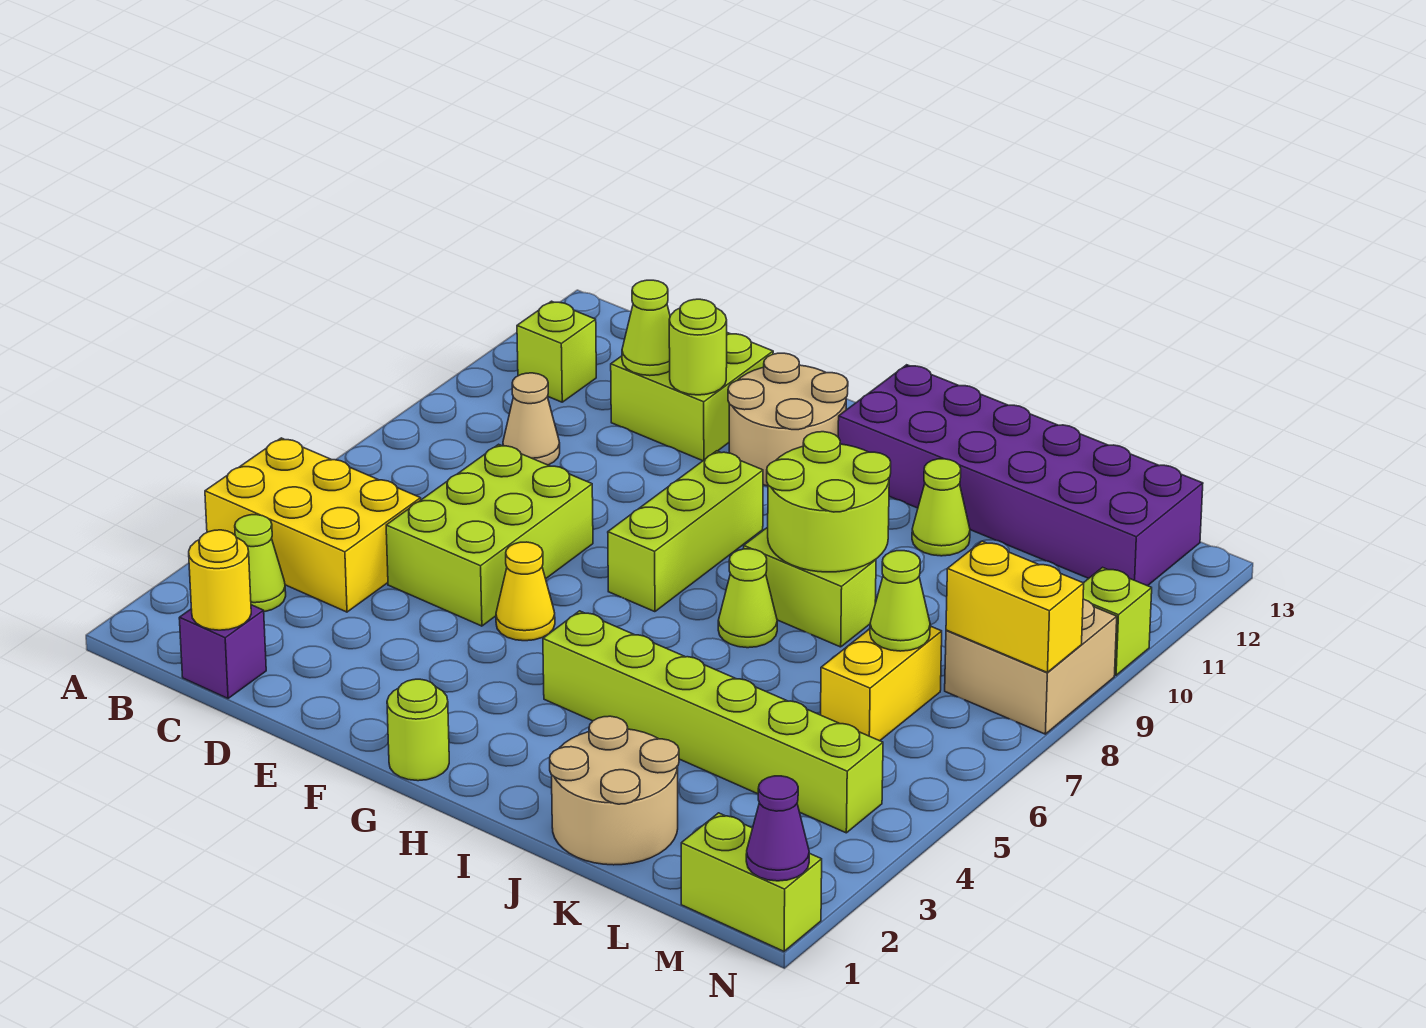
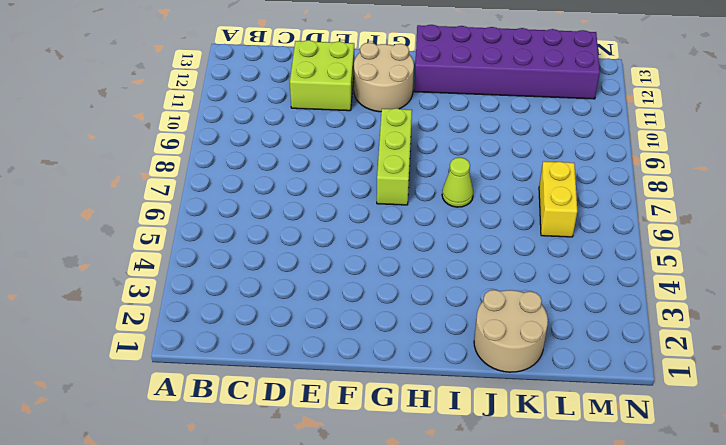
none -> yellow brick A4:C5 level 1
none -> lime cone B3 level 1
none -> lime brick B11 level 1

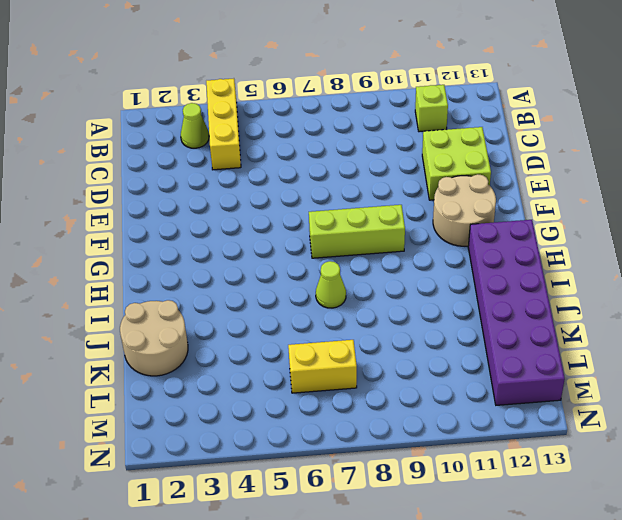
yellow brick A4:C4 level 1 -> yellow brick A4:C5 level 1
none -> purple brick C1 level 1
none -> tan cone C9 level 1
none -> lime brick D5:E7 level 1

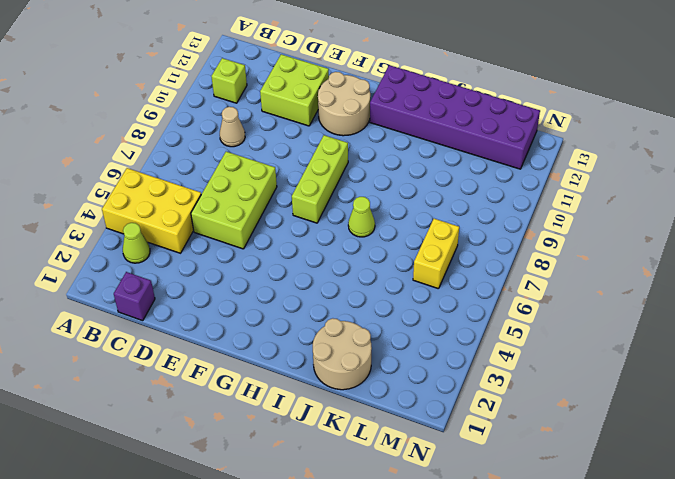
none -> yellow cone F5 level 1
none -> lime round brick G1 level 1
none -> lime brick H4:M4 level 1

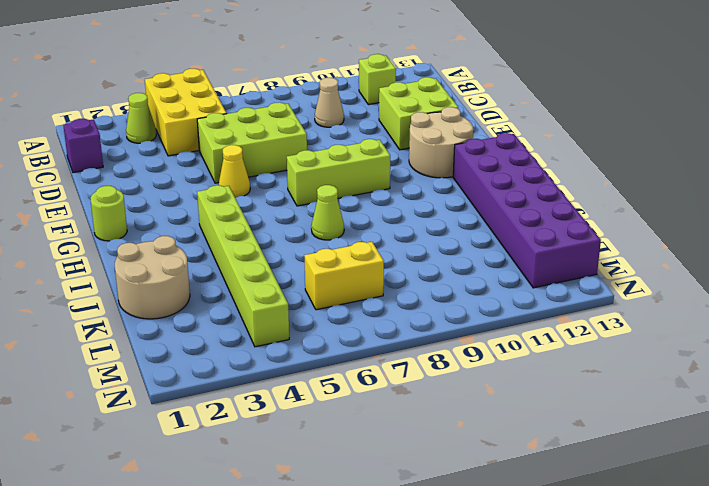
none -> lime brick I8:J8 level 1
none -> lime cone J11 level 1
none -> lime brick M1:N1 level 1

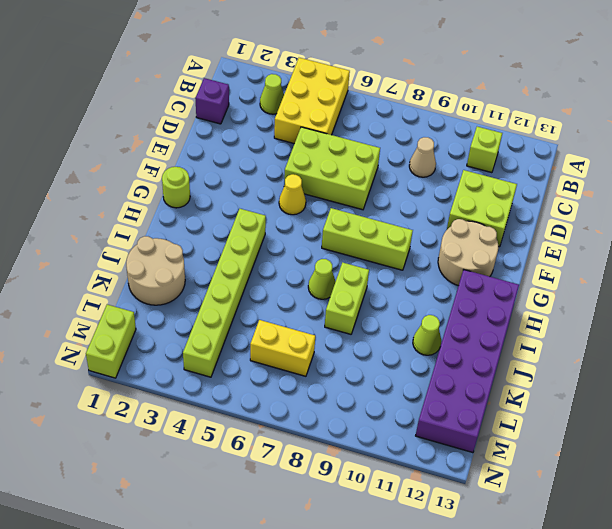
none -> tan brick M8:N9 level 1
none -> lime brick N10 level 1
none -> yellow round brick C1 level 2

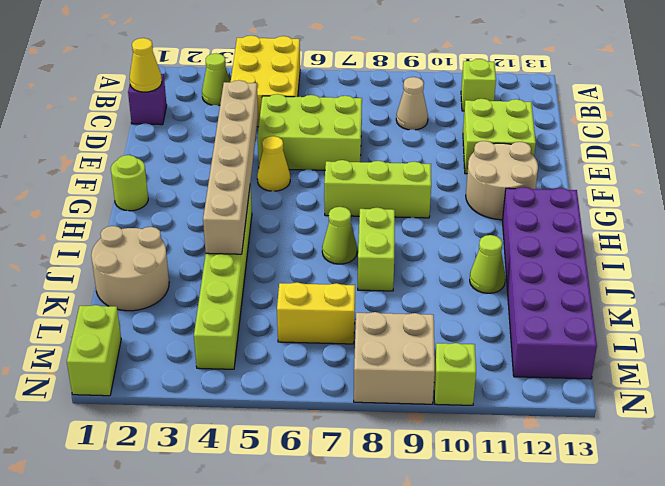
yellow cone C1 level 2 -> yellow round brick C1 level 2
tan brick E4:J4 level 2 -> none
none -> lime cone D11 level 2
none -> lime round brick E11 level 2
none -> lime round brick I8:J9 level 2

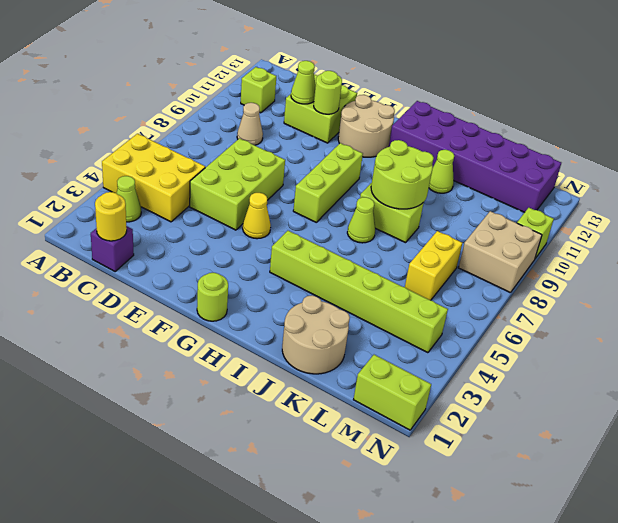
none -> lime cone L7 level 2
none -> yellow brick M8:N8 level 2
none -> purple cone N1 level 2

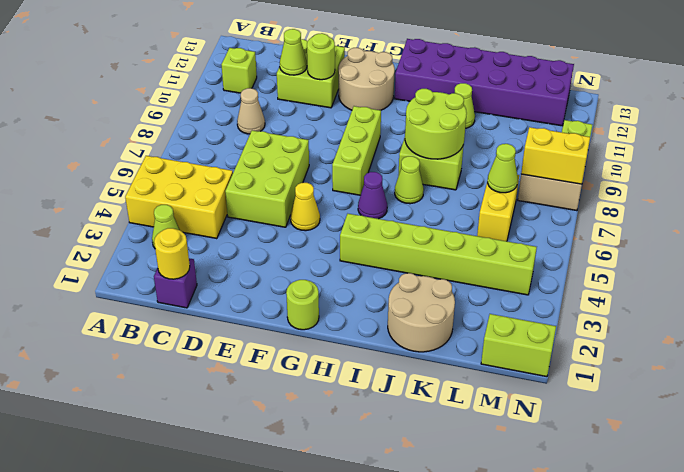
purple cone H6 level 1 -> purple cone N1 level 2

